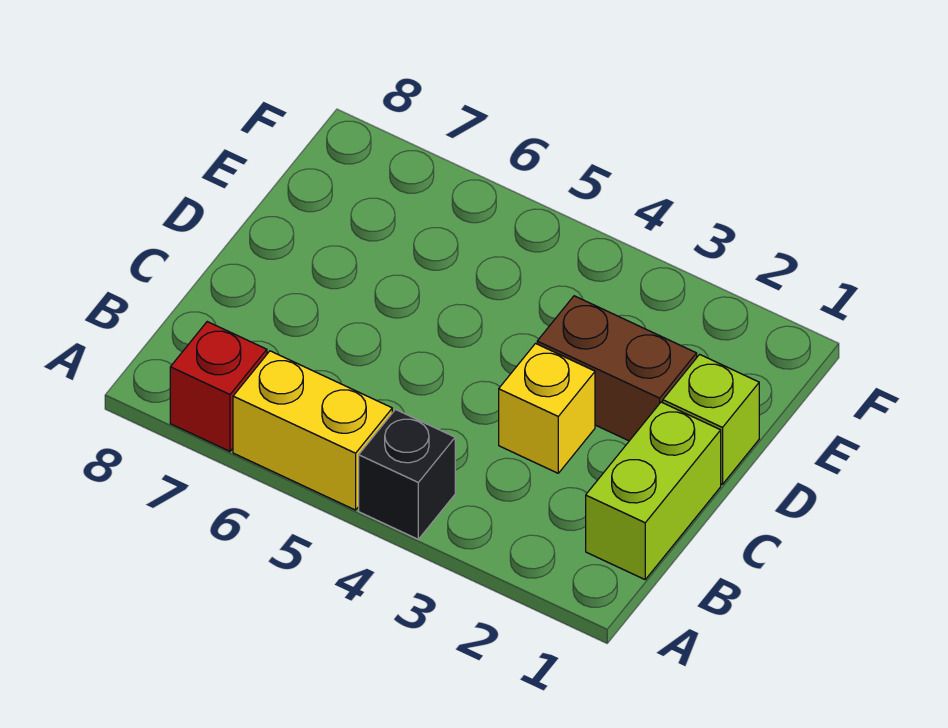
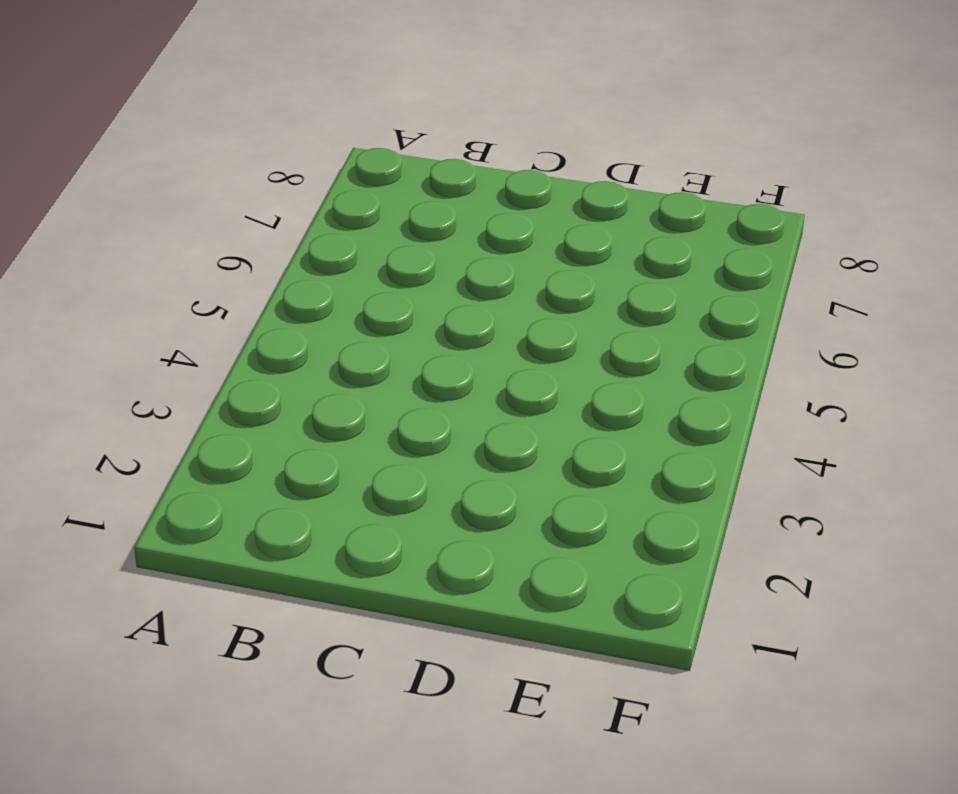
none -> black brick A4 level 1
none -> yellow brick A5:A6 level 1

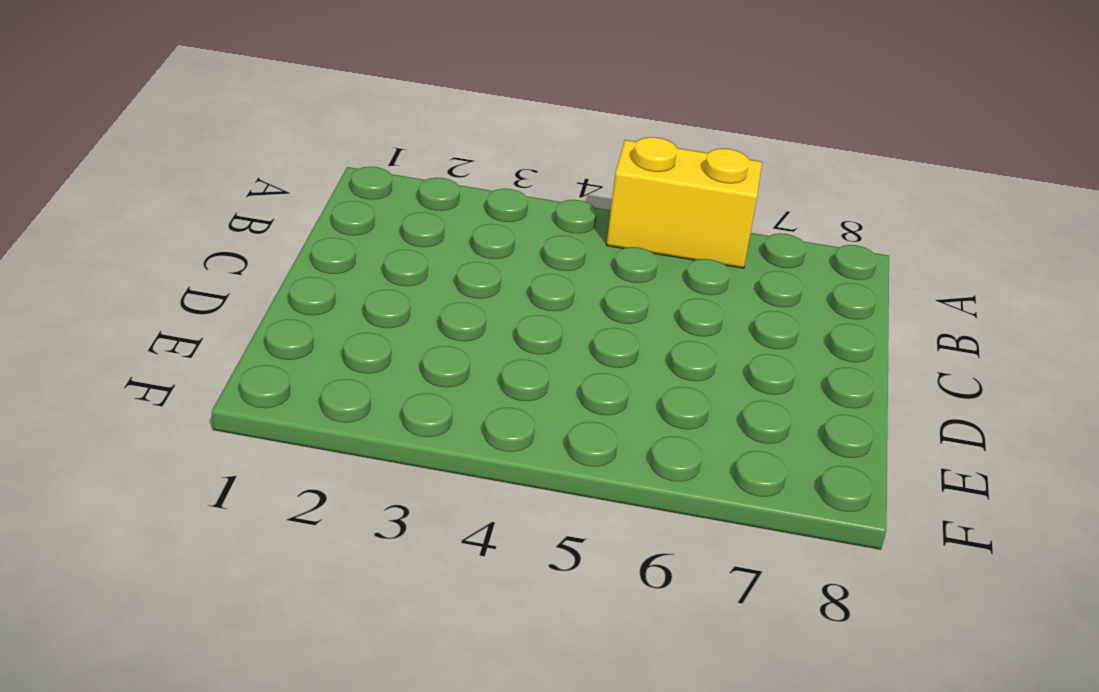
none -> black brick A4 level 1
none -> red brick A7 level 1

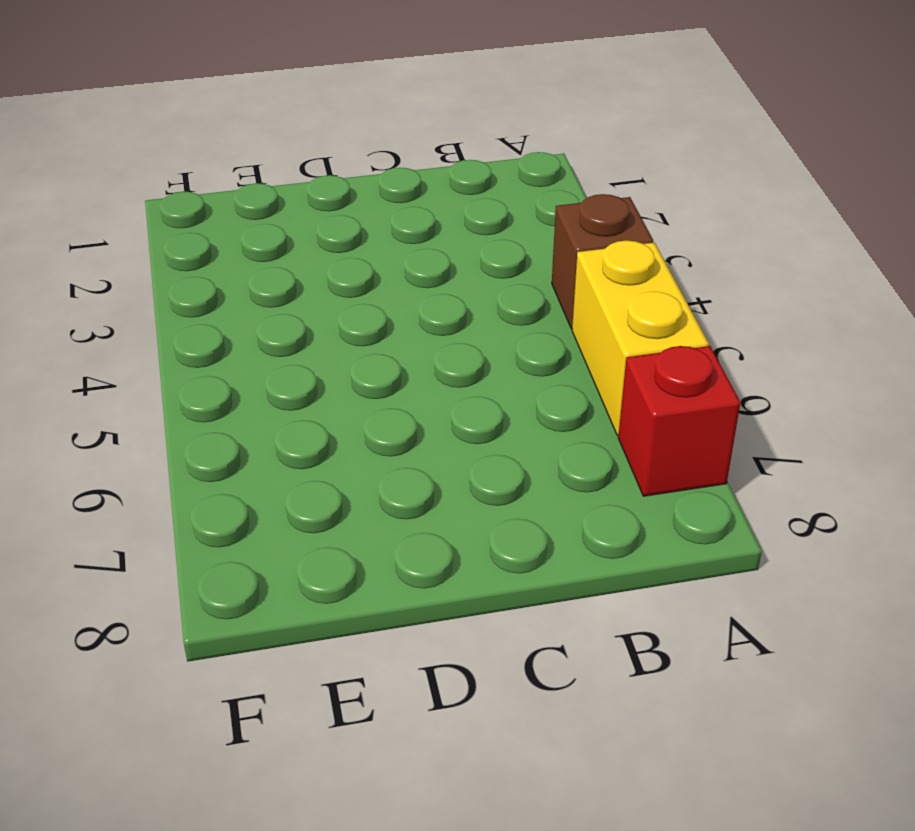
brown brick A4 level 1 -> black brick A4 level 1
none -> lime brick B1:C1 level 1
none -> yellow brick C3 level 1

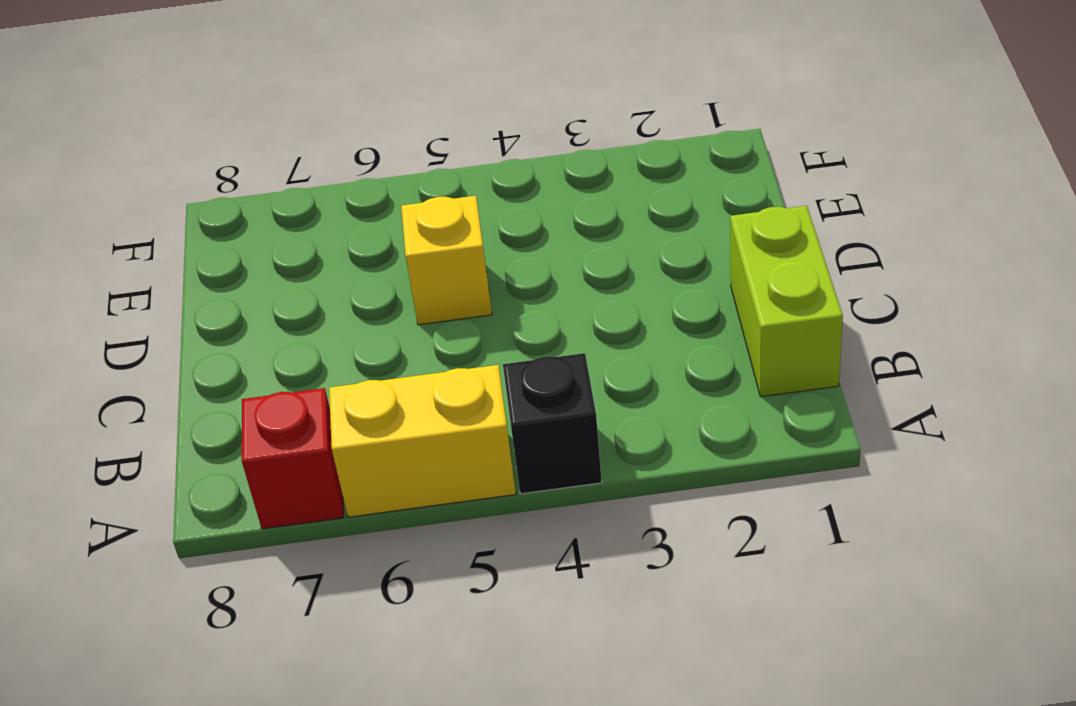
yellow brick D5 level 1 -> yellow brick C3 level 1
none -> lime brick D1 level 1
none -> brown brick D2:D3 level 1

